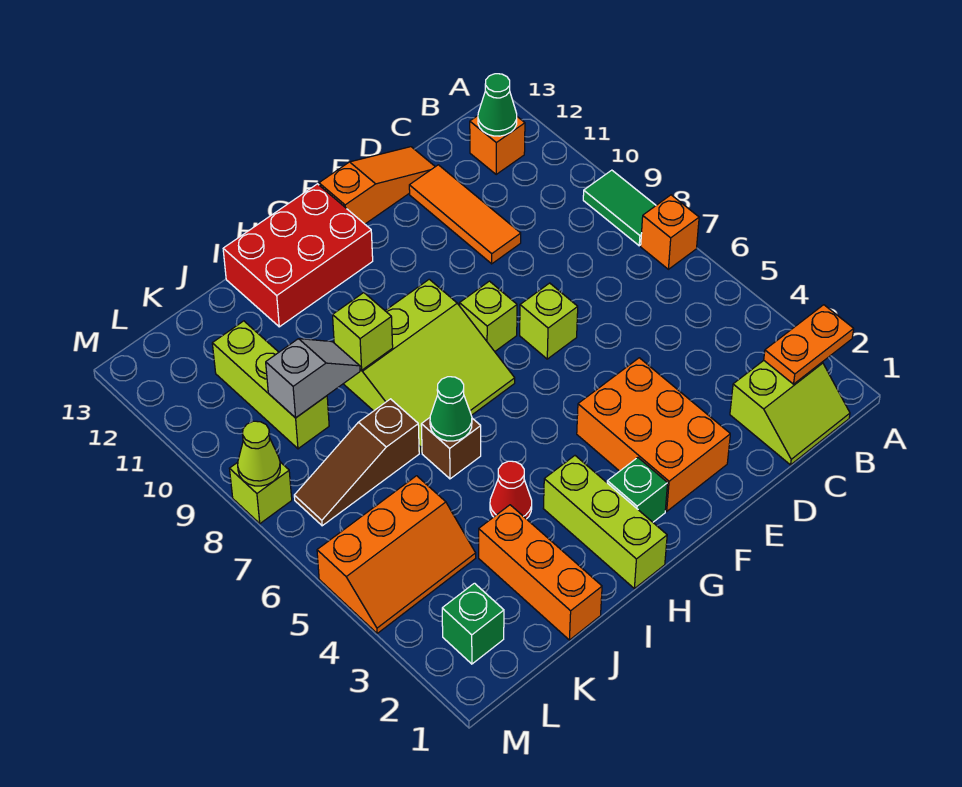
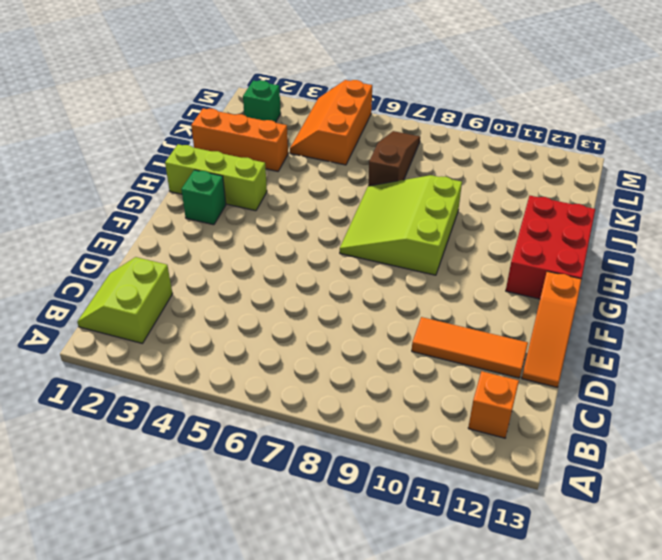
none -> orange brick A7 level 1
none -> green tile A8:A9 level 1
none -> orange brick E2:F4 level 1

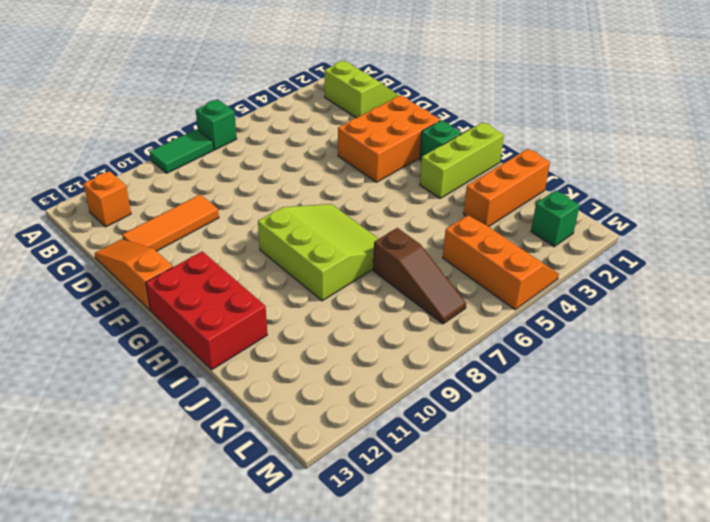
green brick A7 level 1 -> orange brick A7 level 1
none -> lime brick E7 level 1
none -> lime brick F8 level 1
none -> red cone I4 level 1

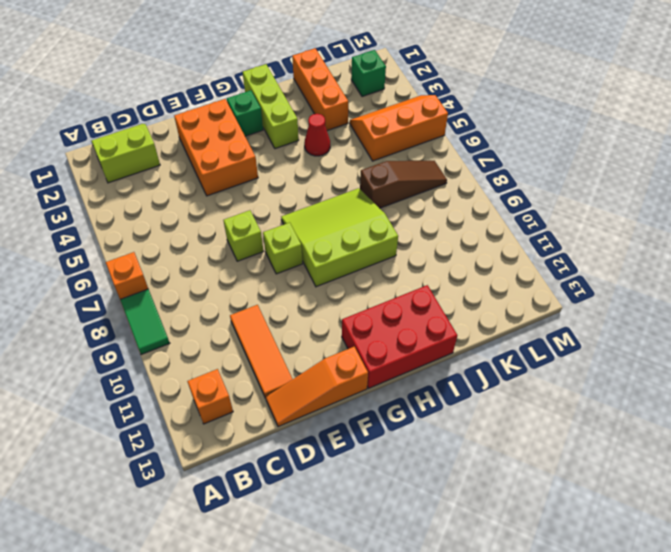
none -> brown brick I6 level 1
none -> lime brick K9:K11 level 1
none -> lime brick M8 level 1

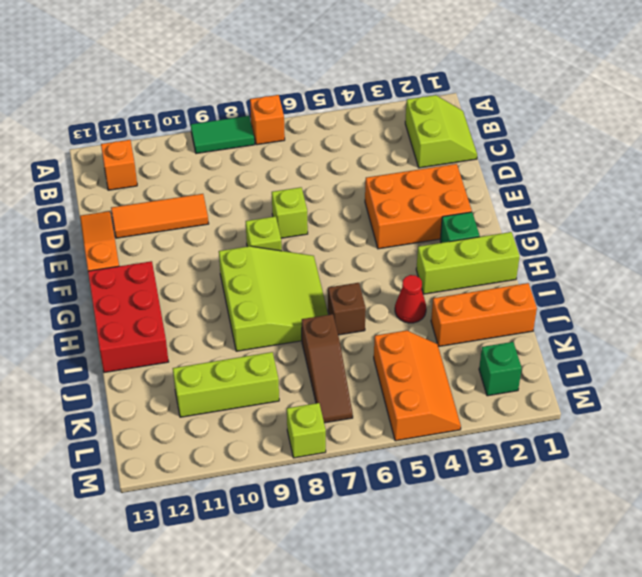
none -> orange plate A2:B2 level 2
none -> green cone B12 level 2
none -> green cone I6 level 2

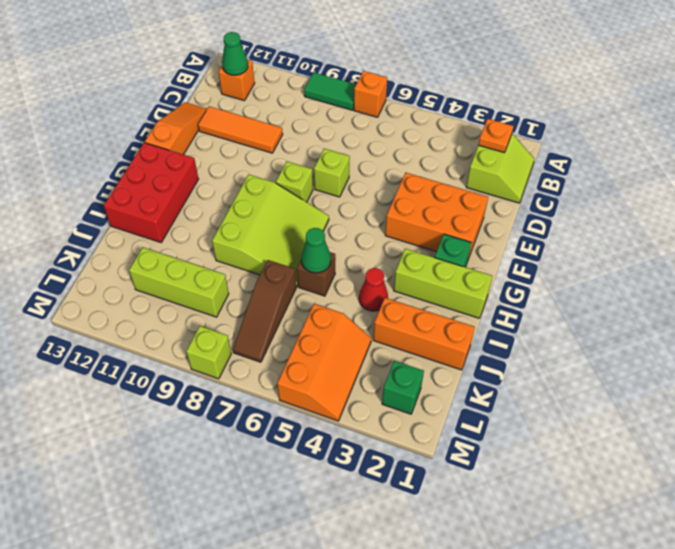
orange plate B2 level 2 -> orange plate A2:B2 level 2
none -> lime brick I9 level 2
none -> grey slope J9:K9 level 2 top K
none -> lime cone M8 level 2

